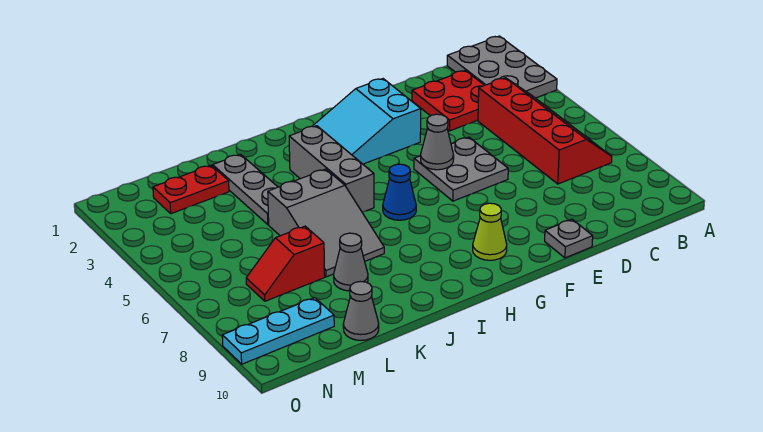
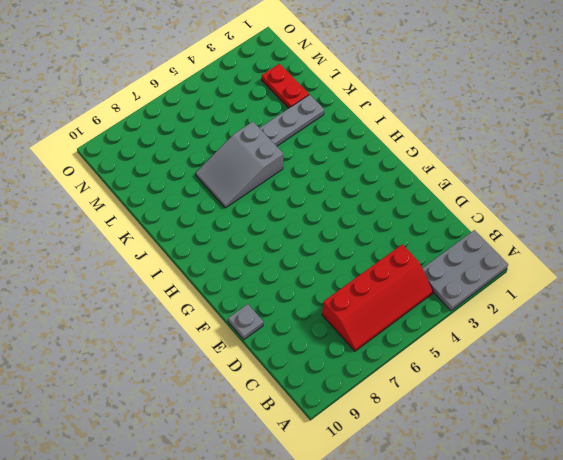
none -> red plate C2:D3 level 1
none -> grey plate E5:F6 level 1
none -> cyan slope F2:H3 level 1 top F

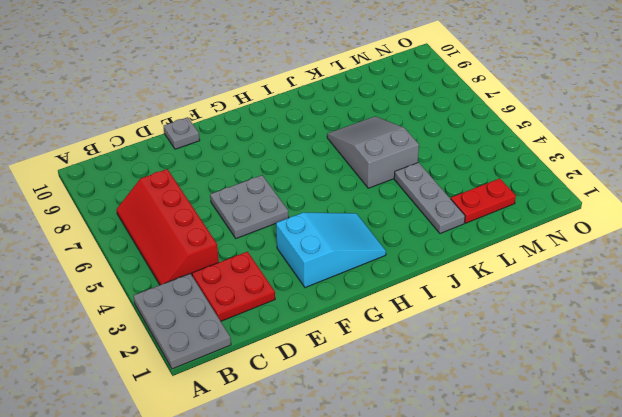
none -> lime cone G9 level 1
none -> blue cone H6 level 1
none -> grey brick I3:I5 level 1

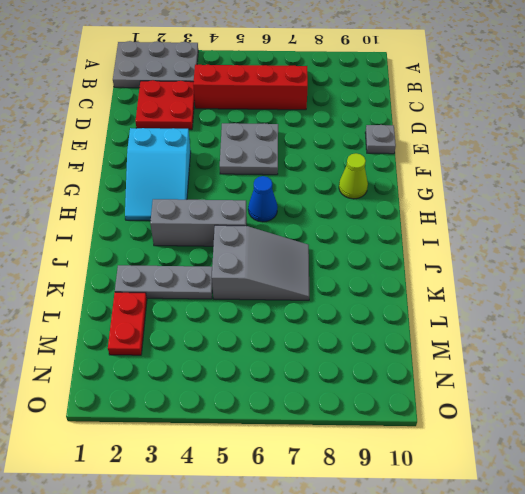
none -> grey cone K8 level 1
none -> red slope L7:M7 level 1 top L
none -> grey cone L10 level 1

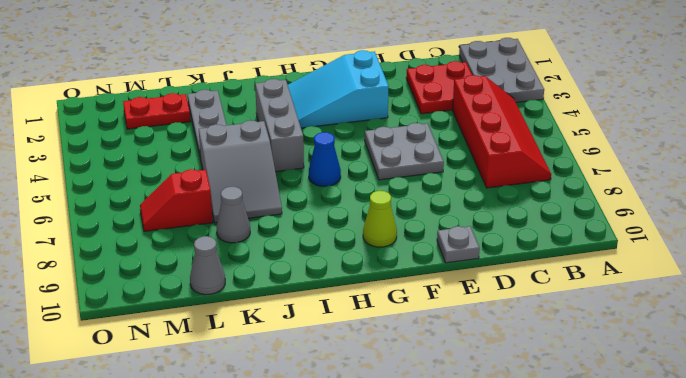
none -> cyan plate M9:O9 level 1
none -> grey cone F5 level 2

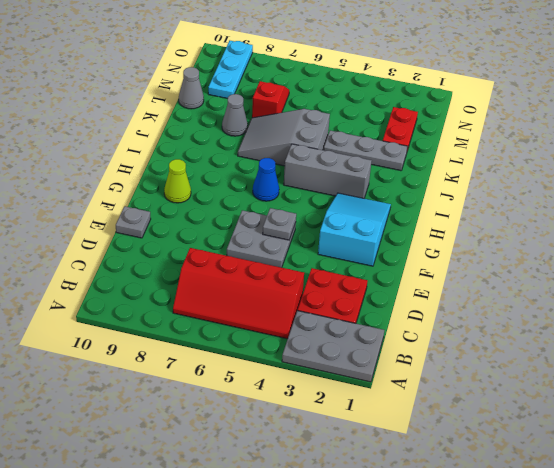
grey plate F5 level 2 -> grey cone F5 level 2

